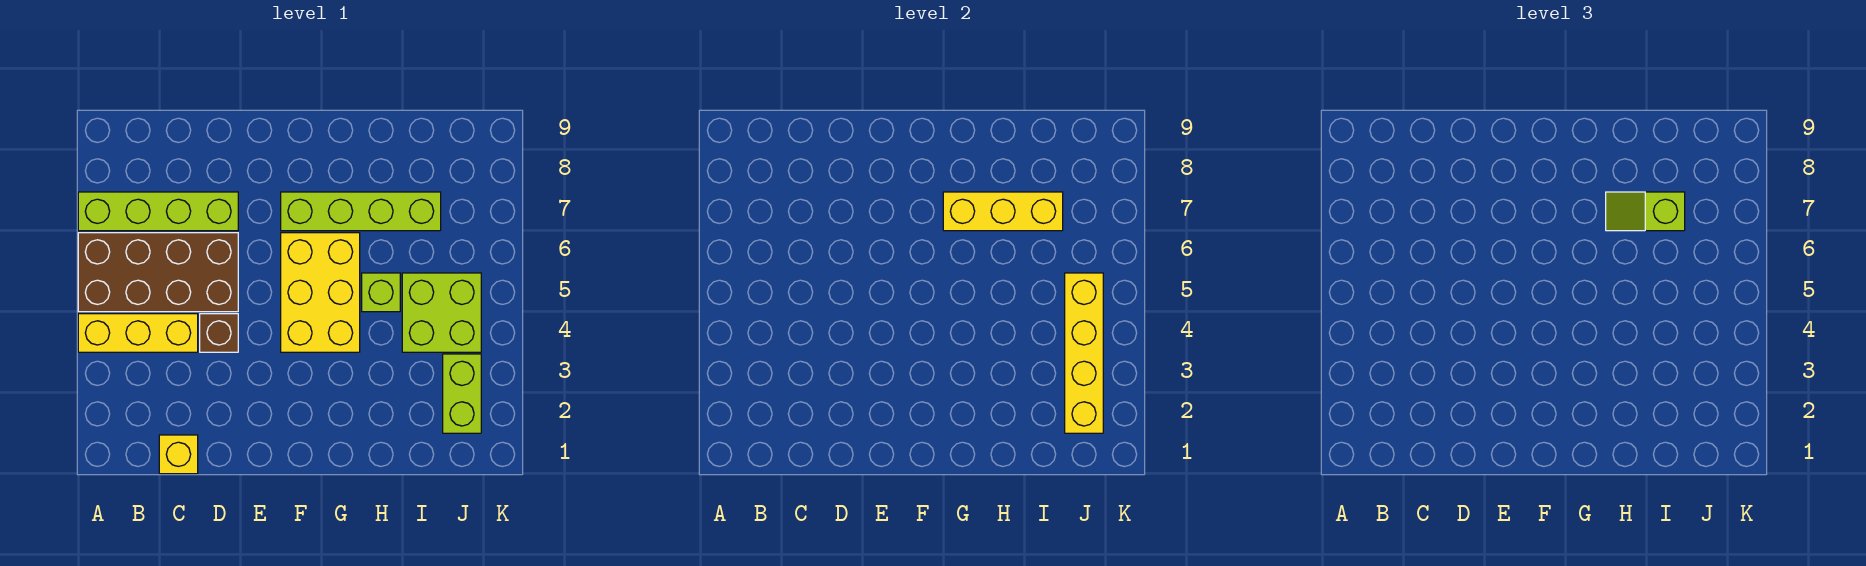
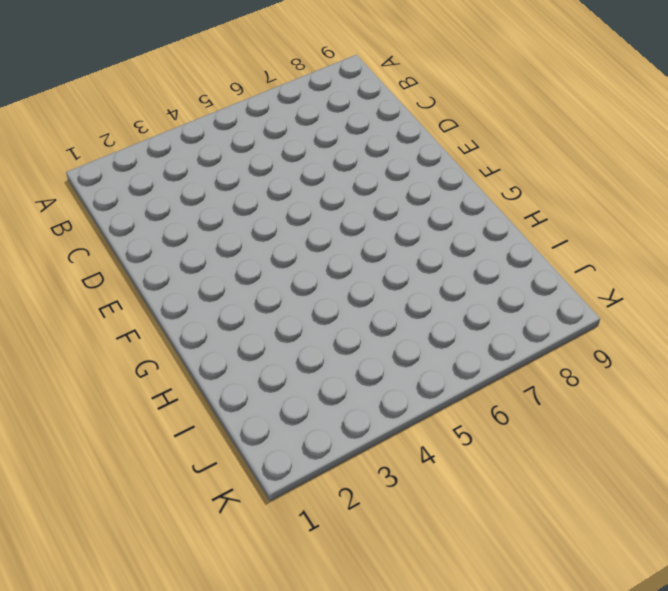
none -> yellow brick A4:C4 level 1
none -> brown brick A5:D6 level 1
none -> lime brick A7:D7 level 1

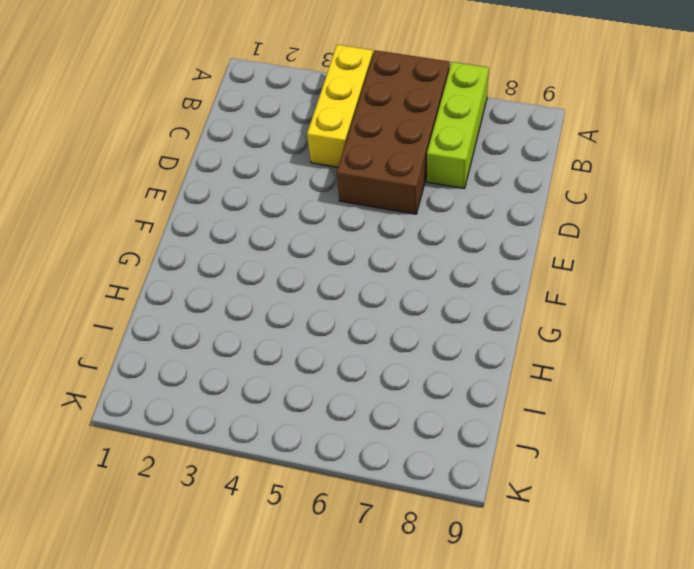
lime brick A7:C7 level 1 -> lime brick A7:D7 level 1
none -> yellow brick C1 level 1
none -> brown brick D4 level 1
none -> yellow brick F4:G6 level 1

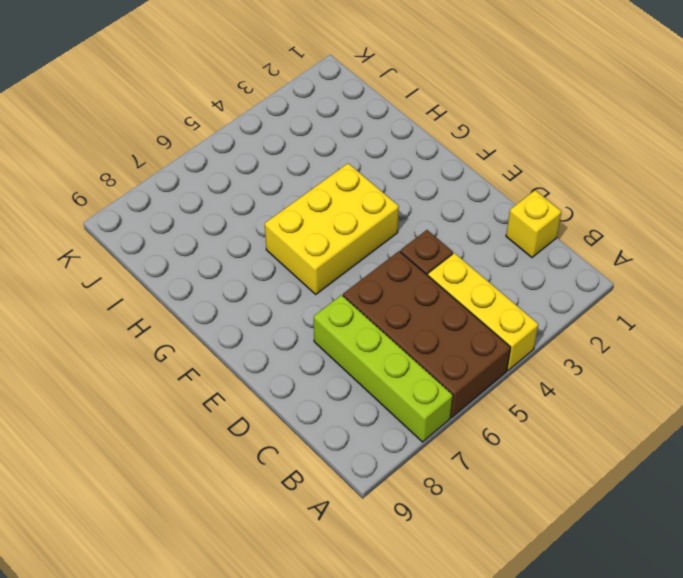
none -> lime brick F7:I7 level 1
none -> lime brick H5 level 1
none -> lime brick I4:J5 level 1

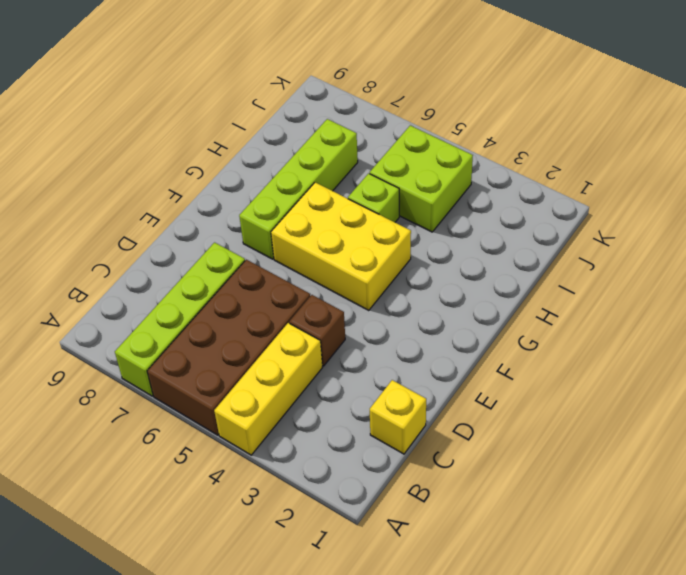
none -> lime brick J2:J3 level 1
none -> yellow brick G7:I7 level 2
none -> yellow brick J2:J5 level 2

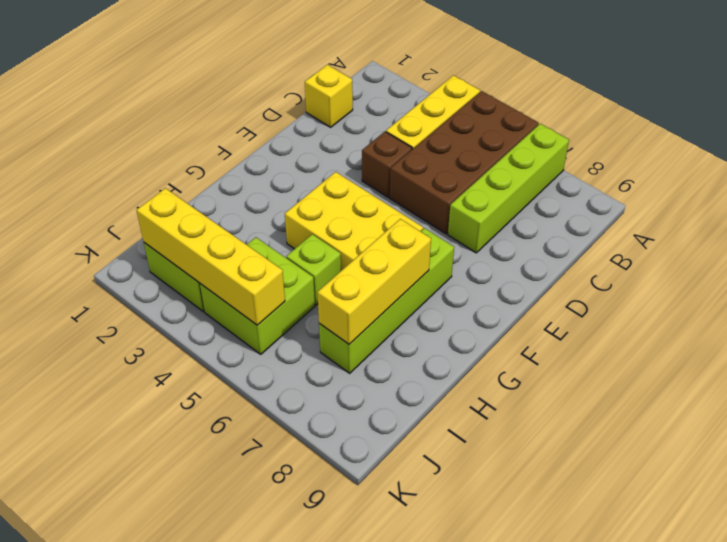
none -> lime slope H7:I7 level 3 top I

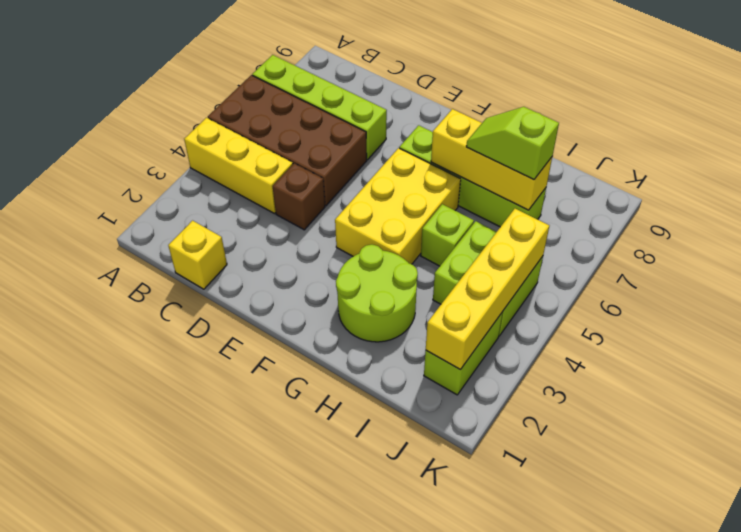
lime round brick G2:H3 level 1 -> none

